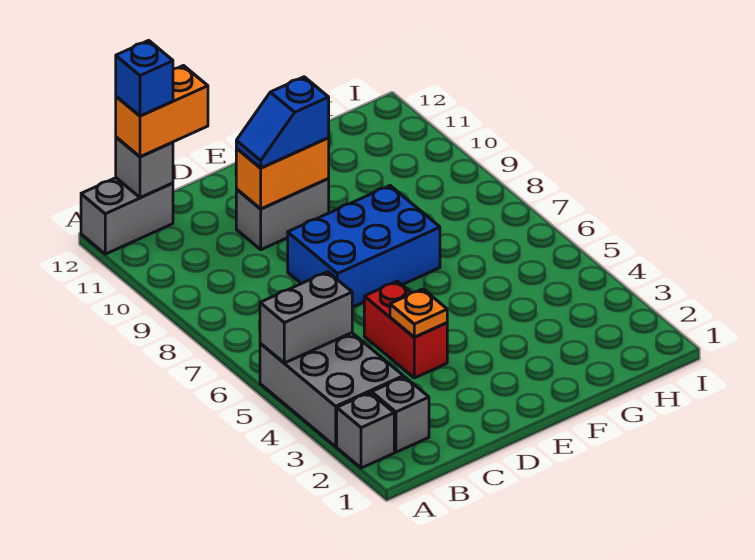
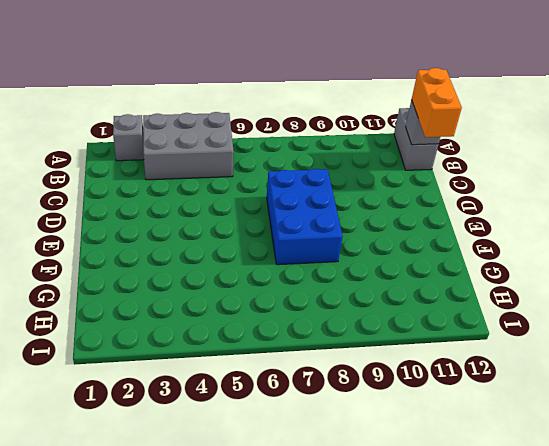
none -> grey brick B2 level 1
none -> red brick D4:D5 level 1
none -> grey brick D10:E10 level 1

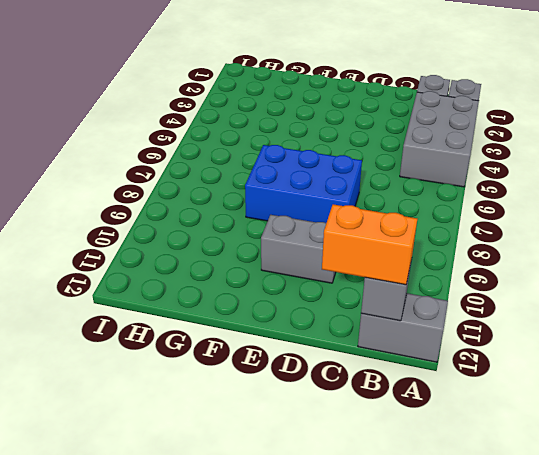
none -> red brick D4:D5 level 1
none -> grey brick A5:B5 level 2
none -> orange plate D4 level 2

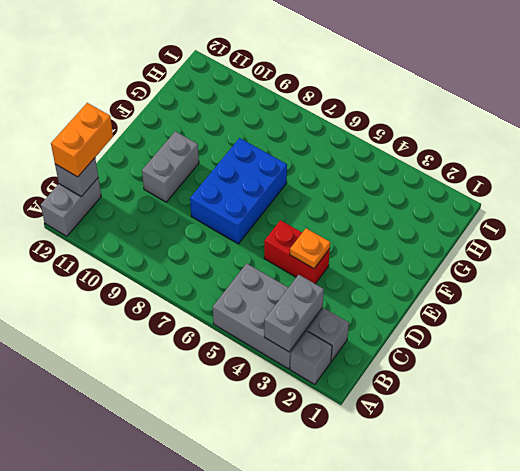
grey brick A3:B3 level 2 -> grey brick A5:B5 level 2
none -> orange brick D10:E10 level 2
none -> blue slope D10:E10 level 3 top E
none -> blue brick B12 level 4

